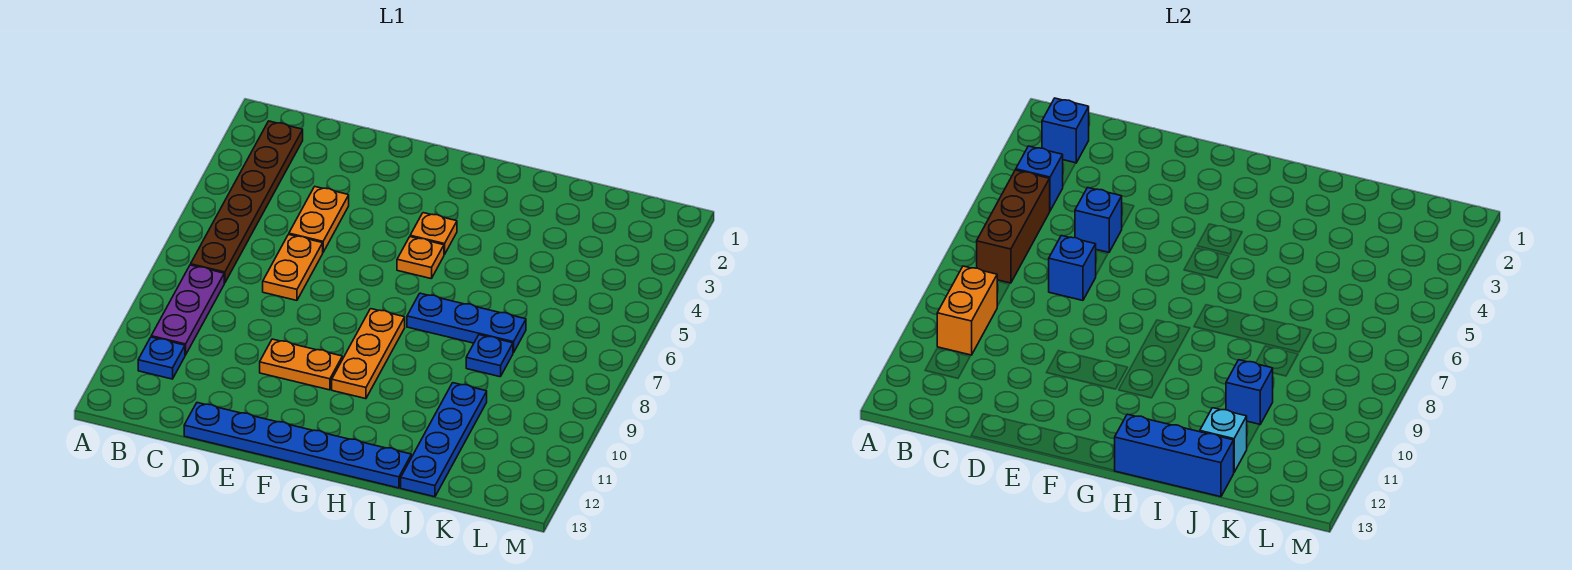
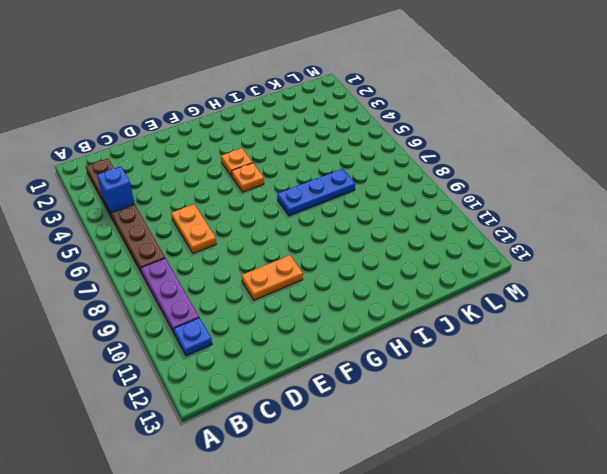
none -> orange plate D4:D5 level 1
none -> blue plate D13:I13 level 1
none -> orange plate G8:G10 level 1

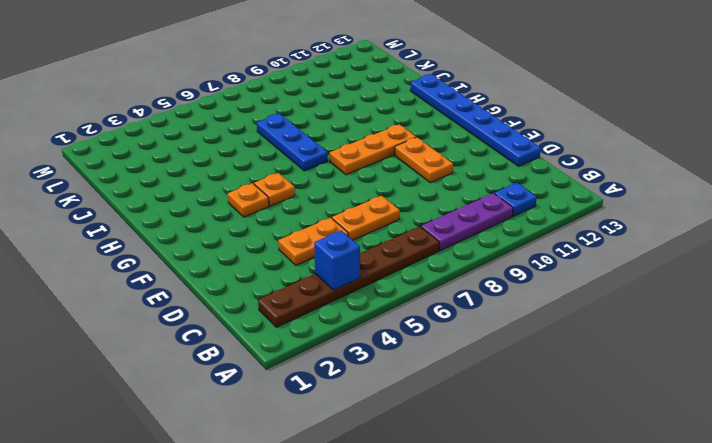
none -> blue plate J8 level 1
none -> blue plate J10:J13 level 1
none -> blue brick B2 level 2

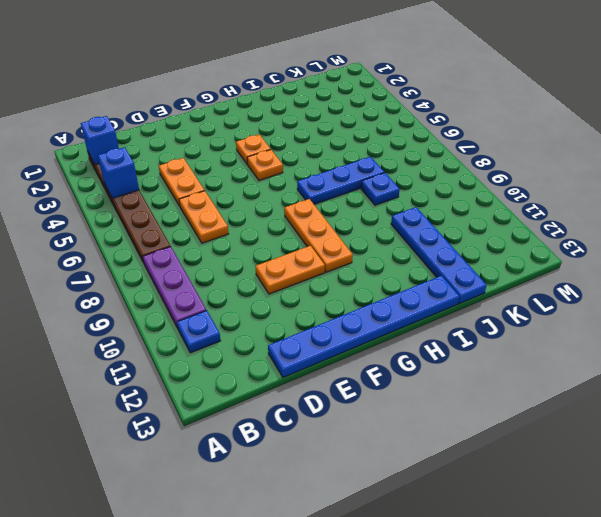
none -> brown brick B5:B7 level 2
none -> orange brick B9:B10 level 2
none -> blue brick D5 level 2

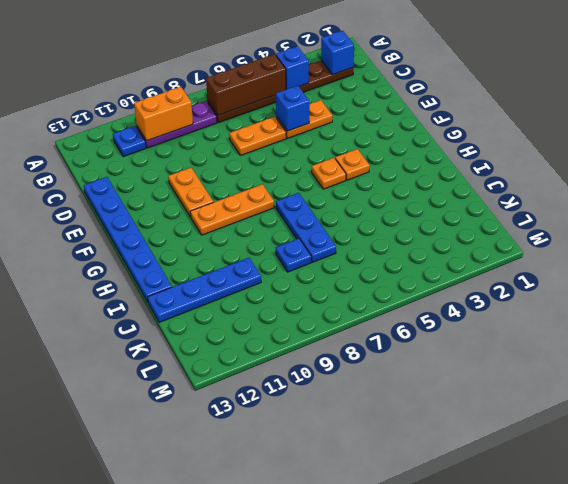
none -> blue brick D7 level 2
none -> blue brick H13:J13 level 2
none -> blue brick J10 level 2

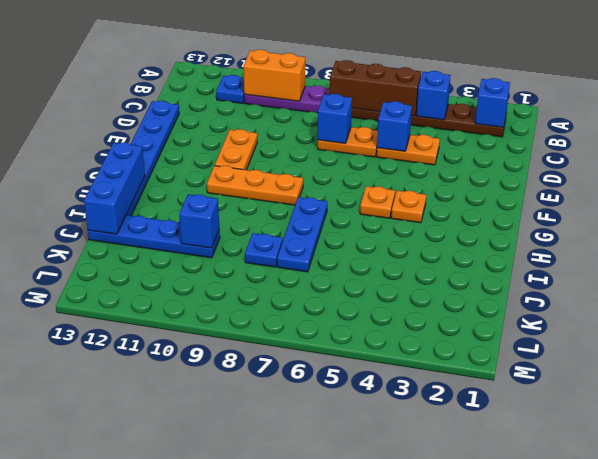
none -> cyan brick J12 level 2

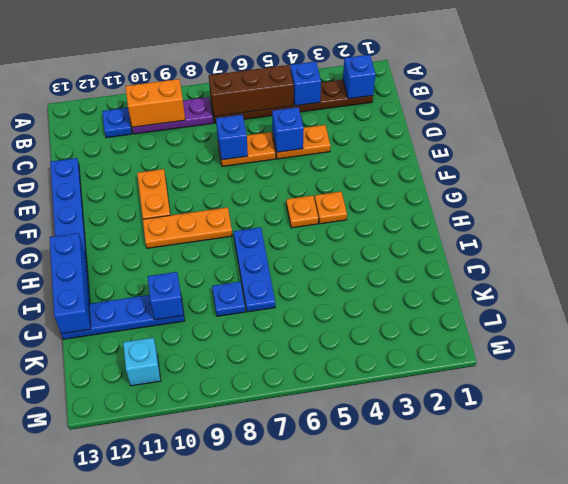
cyan brick L11 level 1 -> cyan brick J12 level 2

